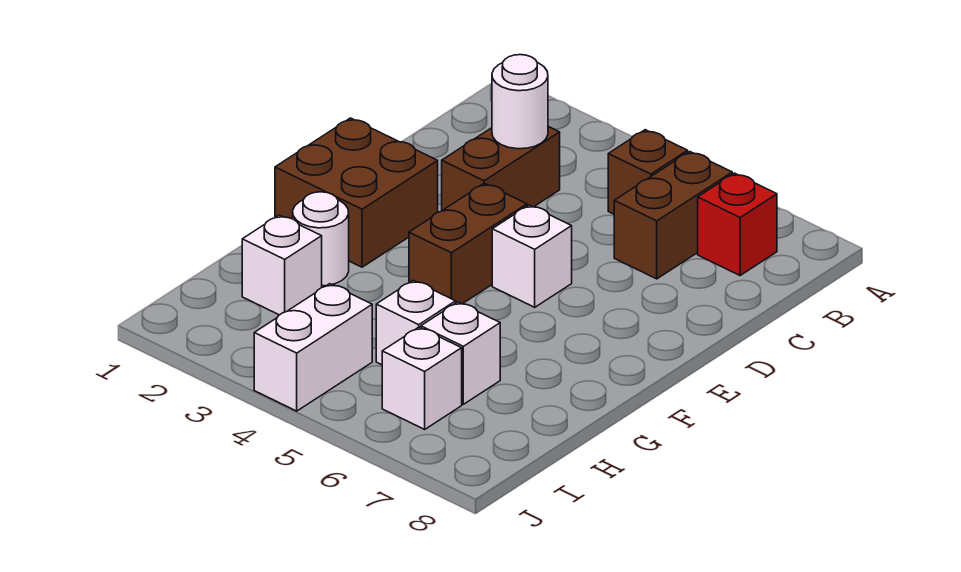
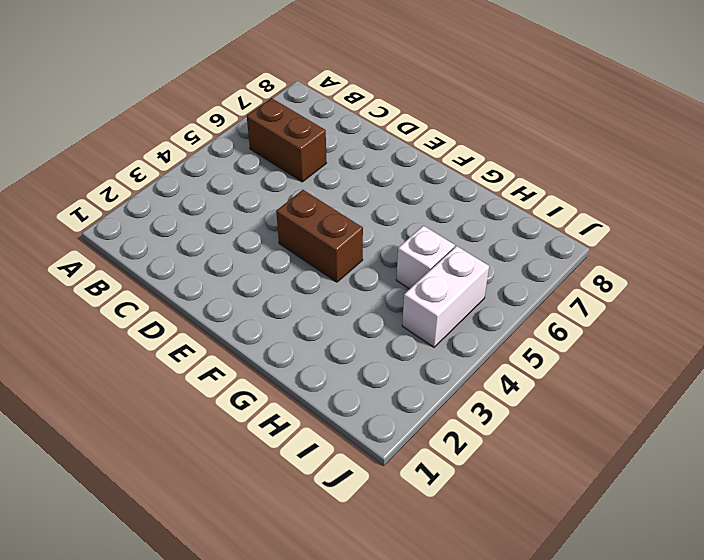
white brick I4:I5 level 1 -> white brick I4:J4 level 1
none -> brown brick B5 level 1
none -> red brick B7 level 1
none -> brown brick C3:D3 level 1

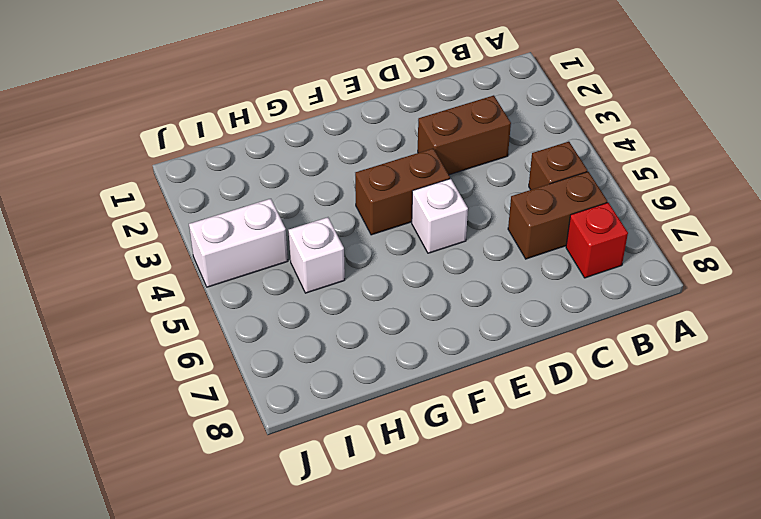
none -> brown brick E1:F2 level 1
none -> white round brick G2 level 1
none -> white brick H2 level 1

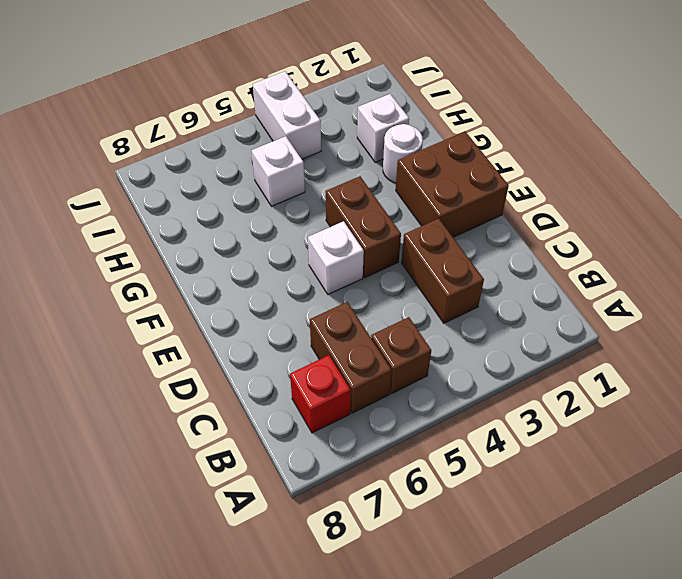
none -> white brick H6 level 1
none -> white brick I6 level 1
none -> white round brick C3 level 2

